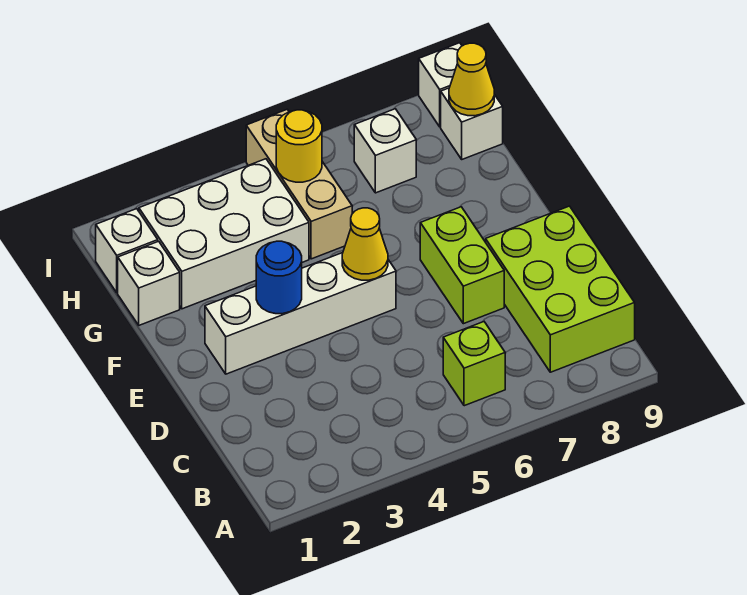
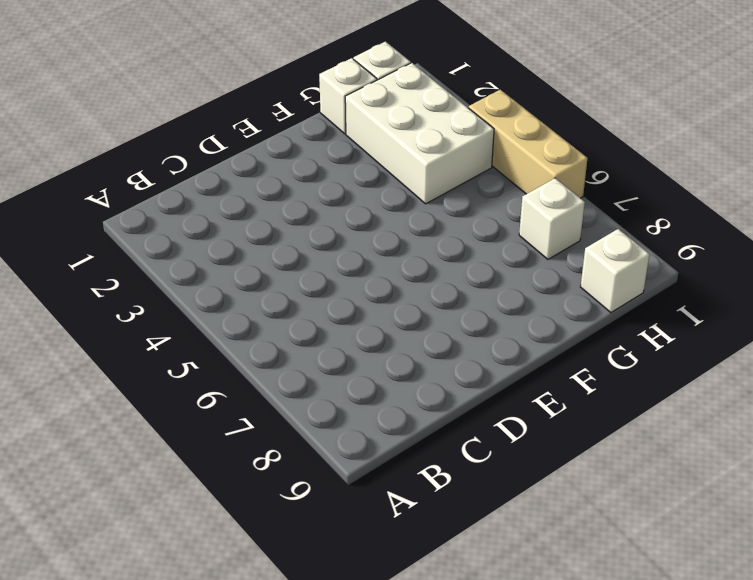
tan brick I4:I6 level 1 -> tan brick G5:I5 level 1
none -> lime brick B6 level 1
none -> lime brick B8:D9 level 1
none -> lime brick D7:E7 level 1

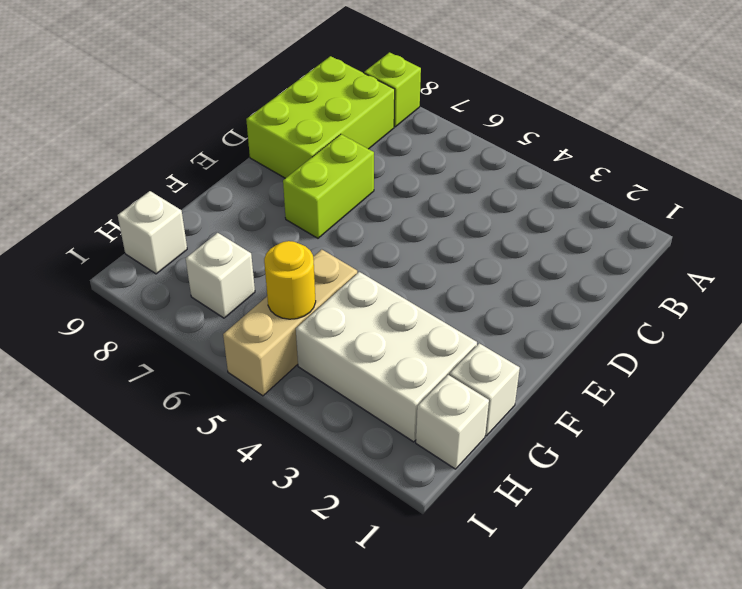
lime brick A8 level 1 -> lime brick B6 level 1
none -> white brick E2:E5 level 1
none -> white brick I9 level 1
none -> blue round brick E3 level 2

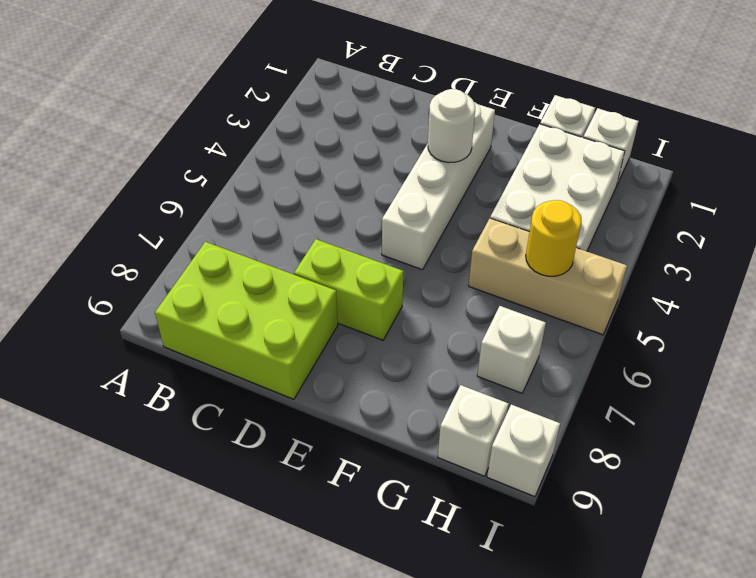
white round brick E3 level 2 -> blue round brick E3 level 2
none -> lime brick B6 level 1
none -> yellow cone E5 level 2
none -> yellow cone H9 level 2

